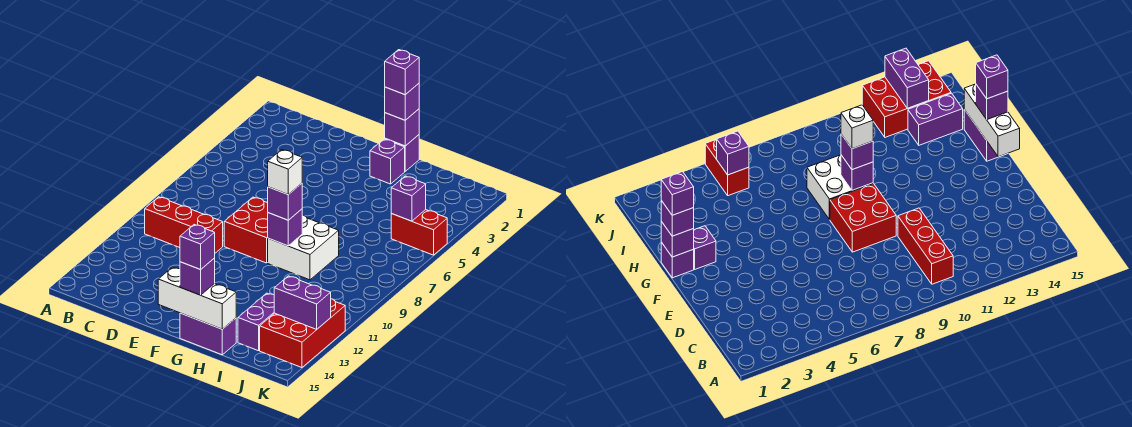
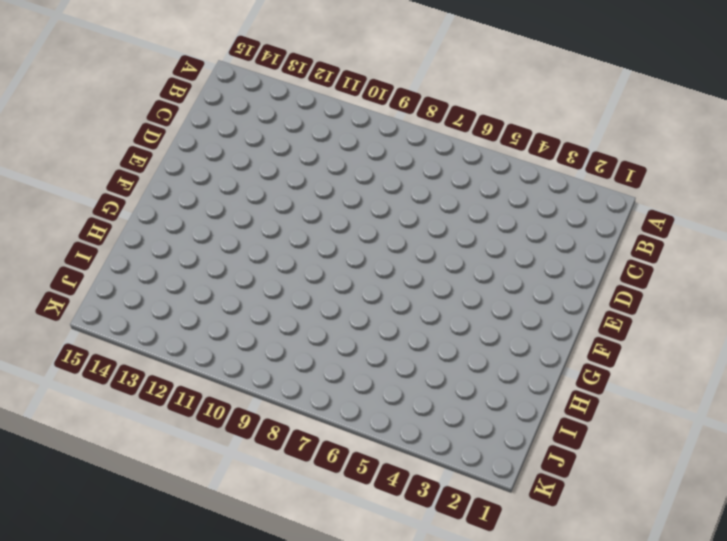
none -> red brick B10:D10 level 1
none -> red brick E8:F9 level 1
none -> purple brick G1 level 1

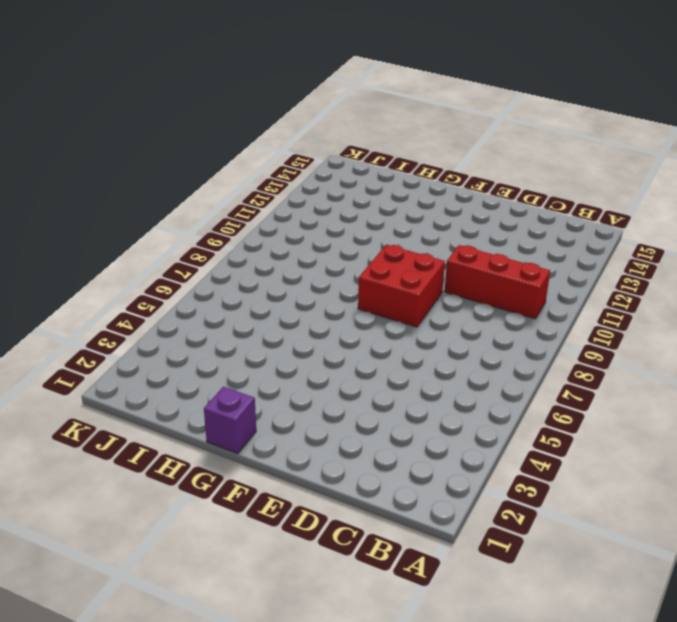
none -> purple brick G2 level 1
none -> white brick G8:H9 level 1
none -> purple brick G15:H15 level 1

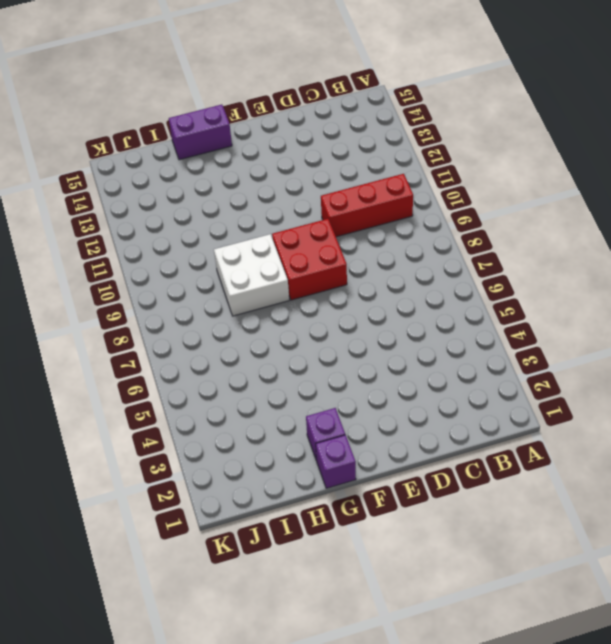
none -> purple brick I13:I14 level 1
none -> red brick J5:K5 level 1
none -> red brick J12:K14 level 1

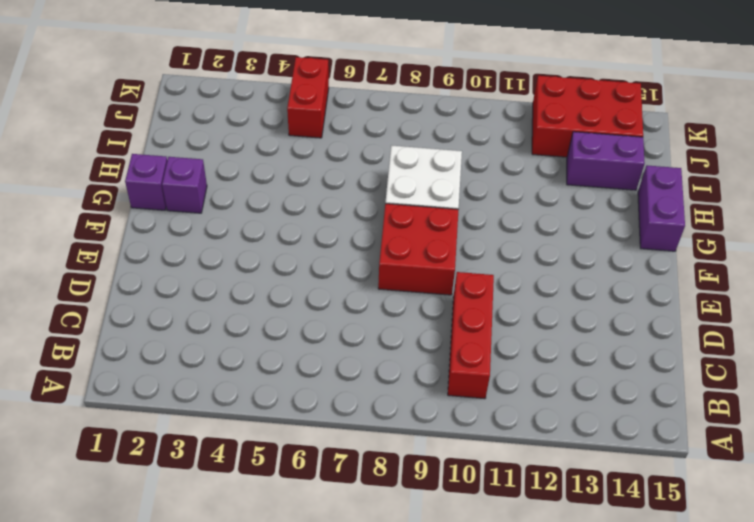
none -> white brick F15:H15 level 2
none -> purple brick G1 level 2
none -> purple brick G9 level 2

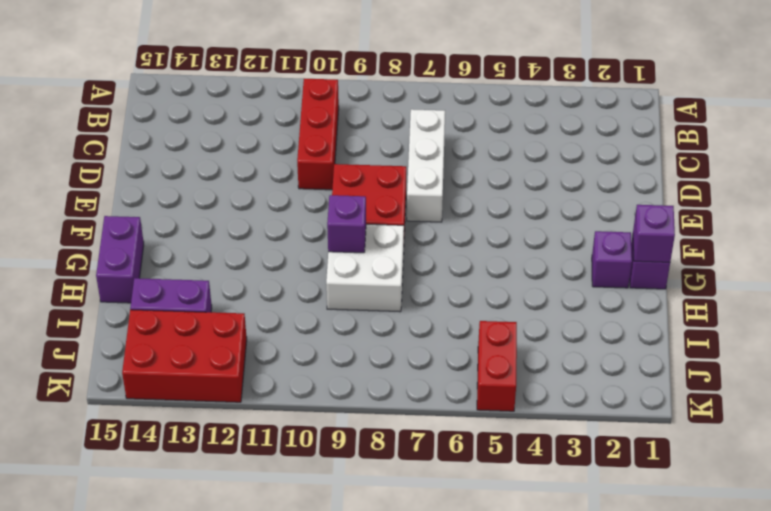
white brick C7:E7 level 1 -> white brick F15:H15 level 2
none -> purple brick J5 level 2
none -> purple brick J13:K13 level 2
none -> purple brick G1 level 3

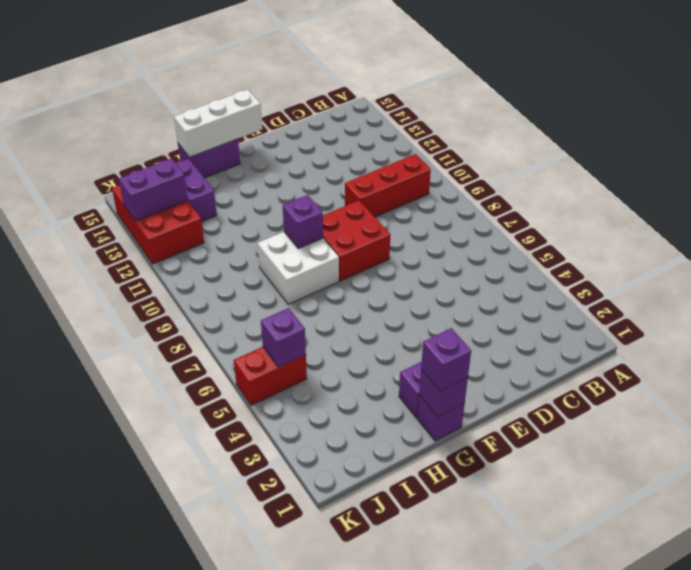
none -> purple brick G9 level 3
none -> purple brick G15 level 3
none -> purple brick G1 level 4

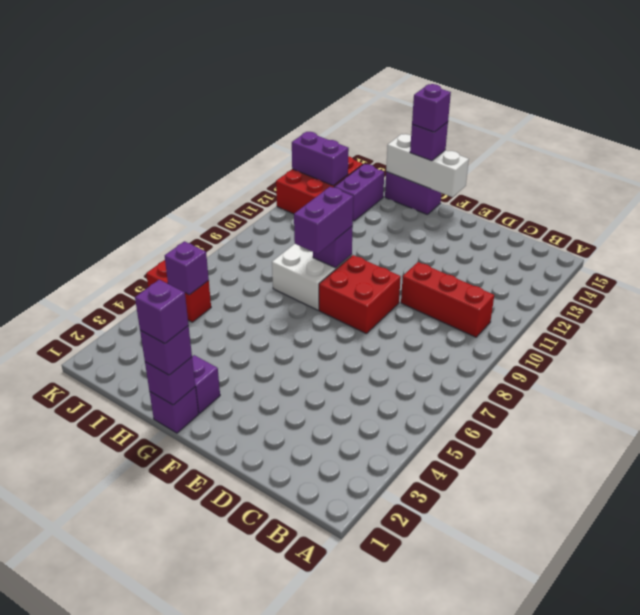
purple brick G8:G9 level 3 -> purple brick G9 level 3
none -> white brick G9 level 4

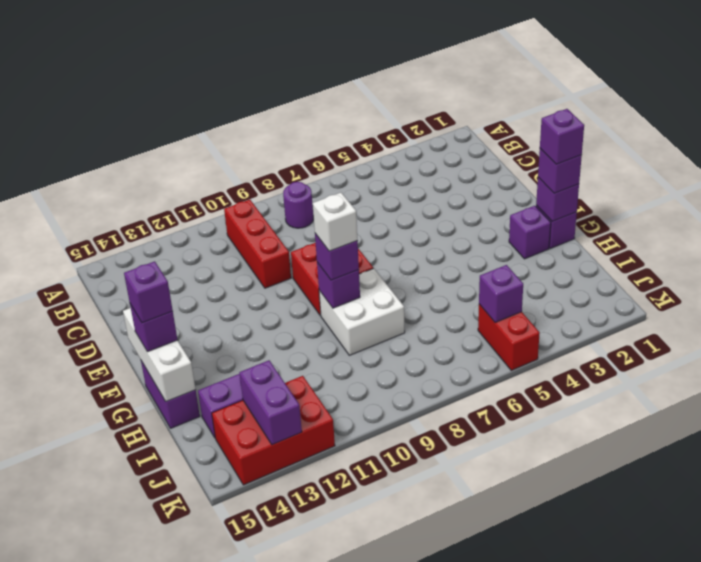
purple round brick B8 level 1 -> none

